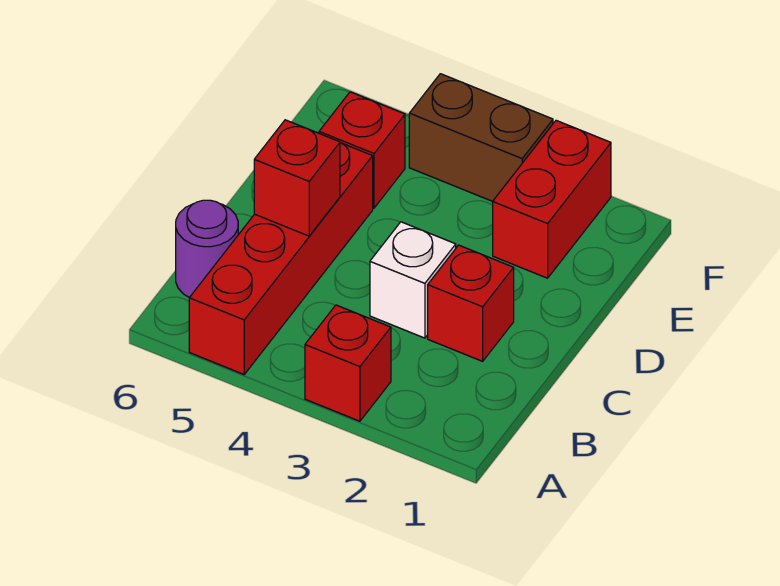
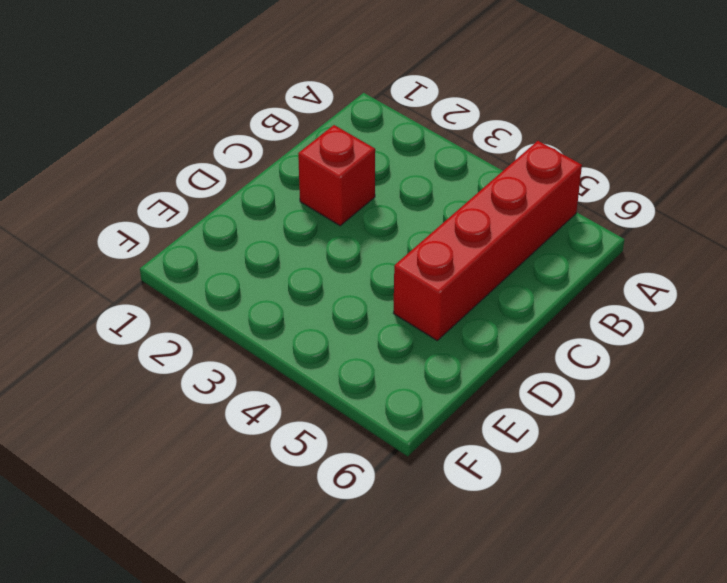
none -> red brick A3 level 1
none -> purple round brick B6 level 1

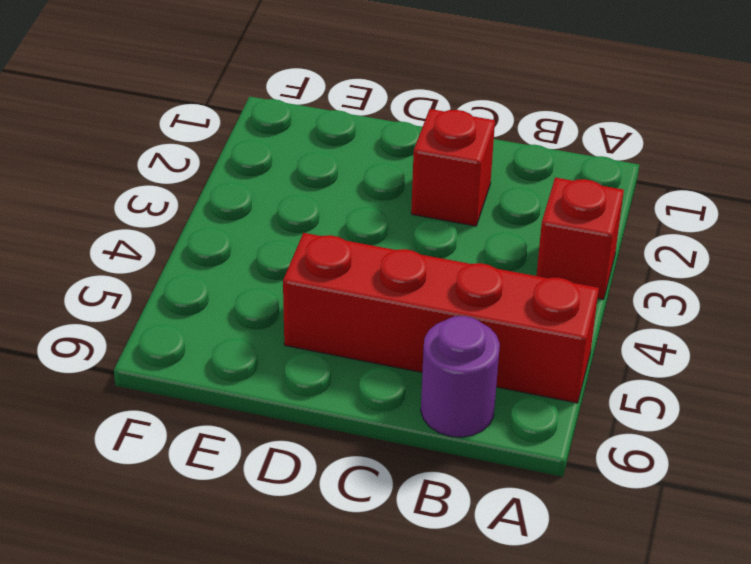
none -> white brick C3 level 1
none -> red brick E2:F2 level 1

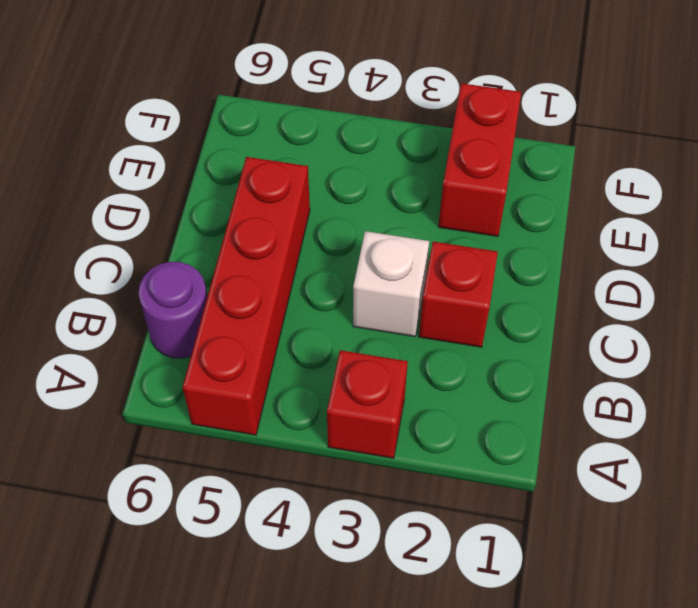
none -> red brick E5 level 1
none -> brown brick F3:F4 level 1

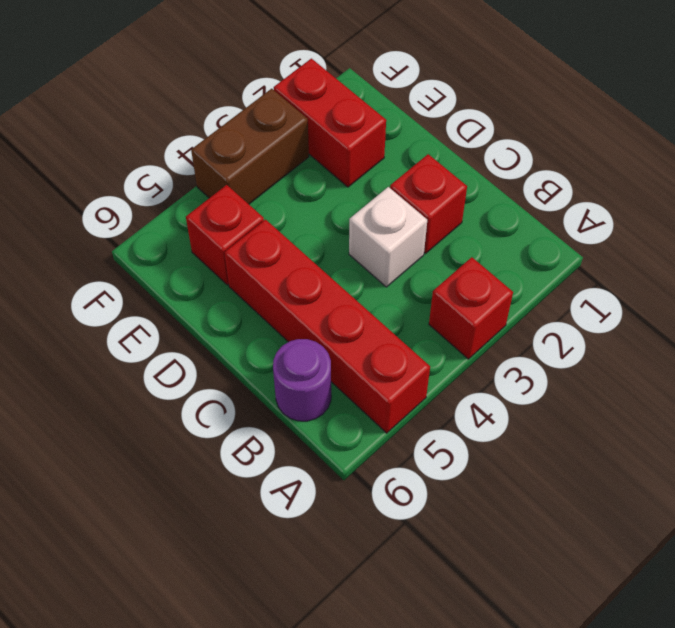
none -> red brick C5 level 2

